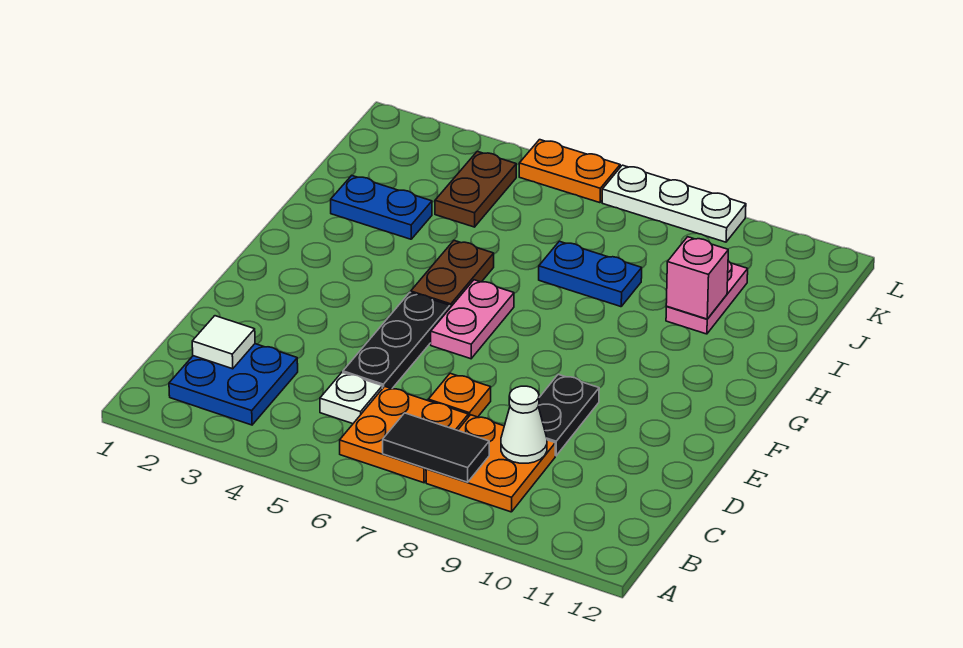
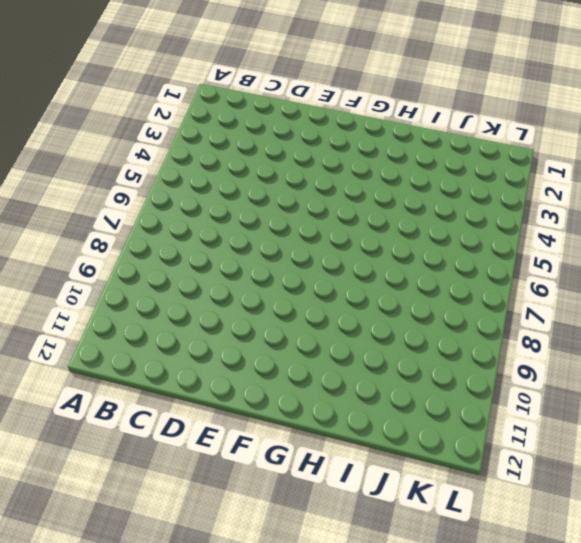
none -> blue plate B2:C3 level 1
none -> orange plate B6:C7 level 1
none -> orange plate B8:C9 level 1

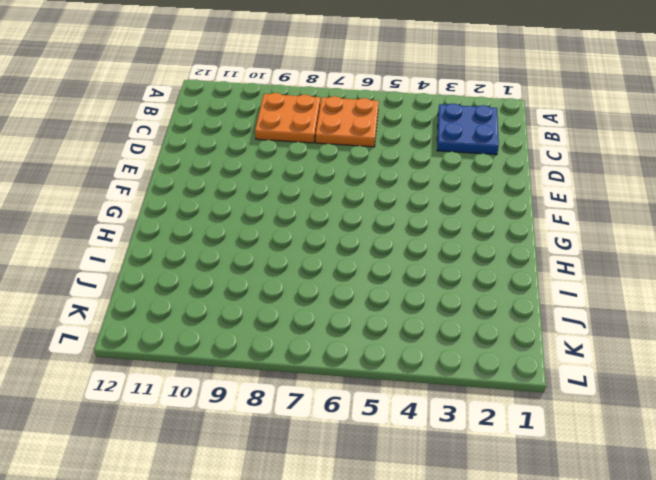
none -> white plate C5 level 1
none -> black plate D5:F5 level 1
none -> orange plate D7 level 1

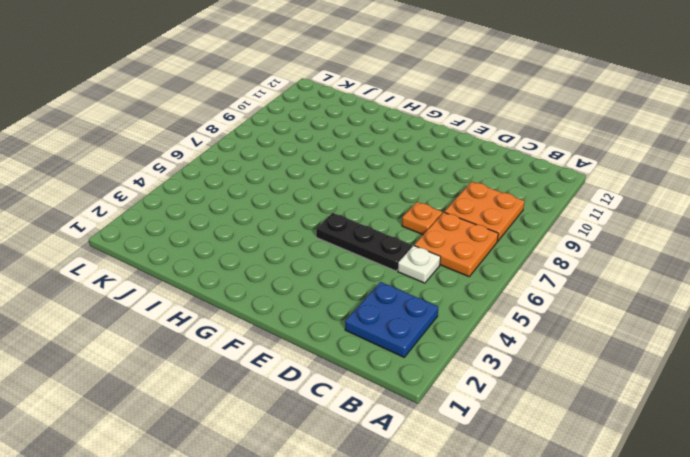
none -> black plate D9:E9 level 1
none -> pink plate F6:G6 level 1
none -> brown plate G5:H5 level 1

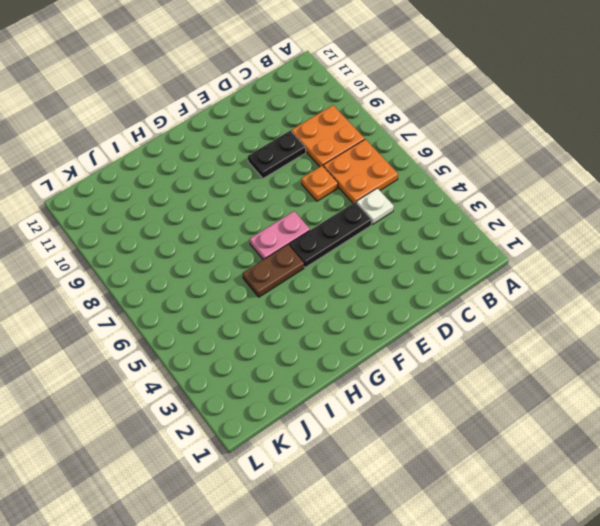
none -> blue plate B2:C3 level 1
none -> blue plate I2:I3 level 1
none -> blue plate I7:I8 level 1

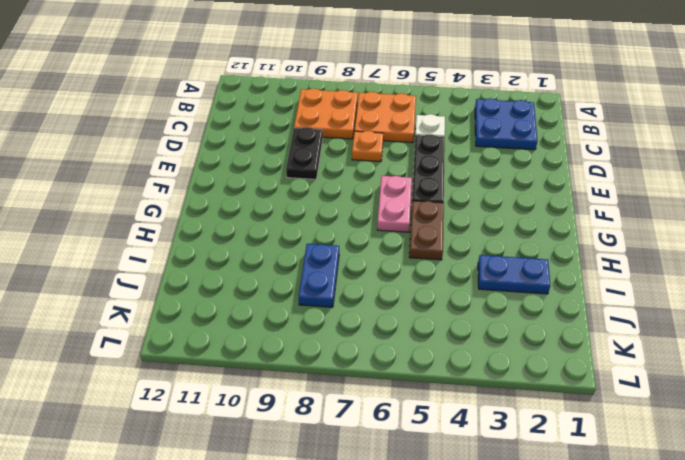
blue plate I8:J8 level 1 -> blue plate I7:I8 level 1
none -> pink plate I10:J10 level 1
none -> brown plate J4:K4 level 1
none -> orange plate L5:L6 level 1

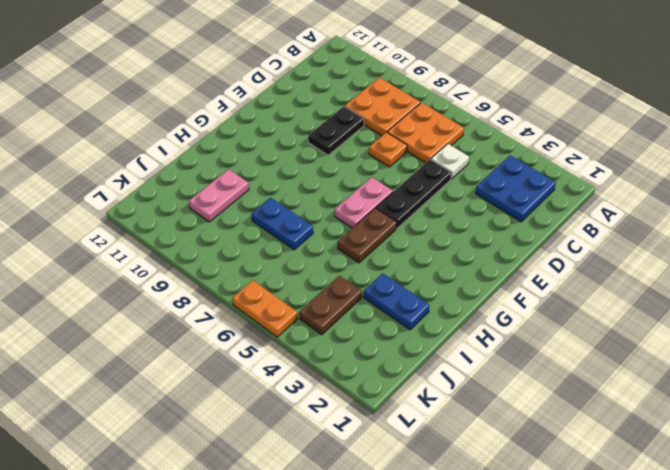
none -> white plate L7:L9 level 1
none -> black tile B7:B8 level 2
none -> white tile C2 level 2

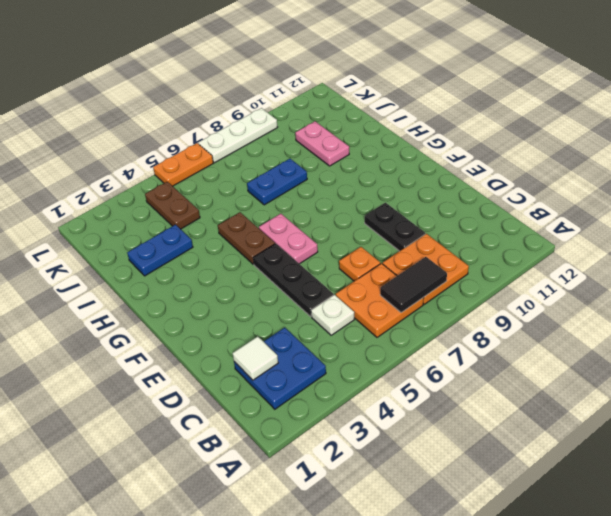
none -> white cone C9 level 2
none -> pink brick I10 level 2

